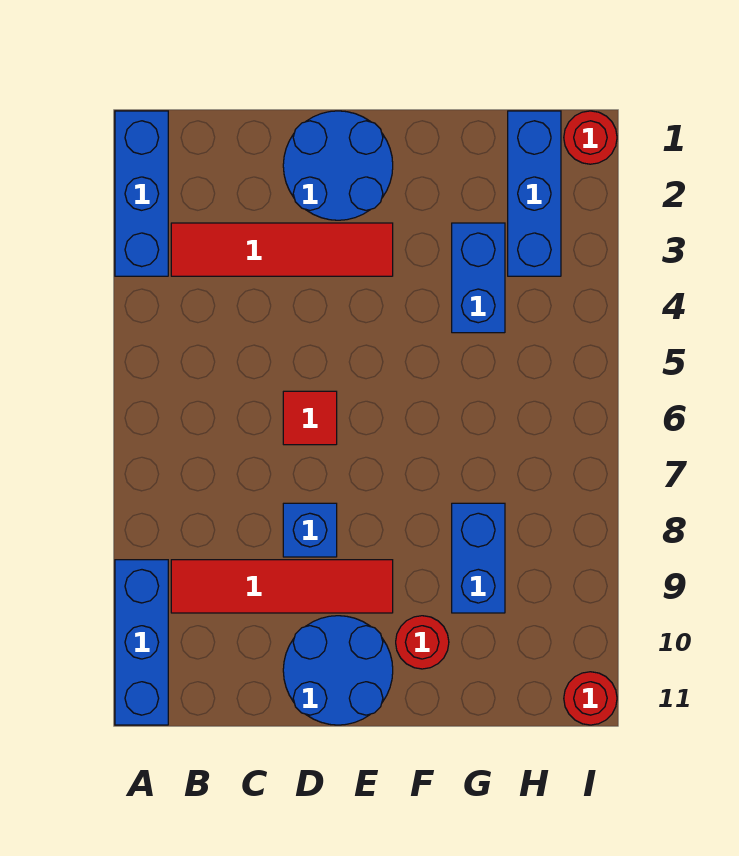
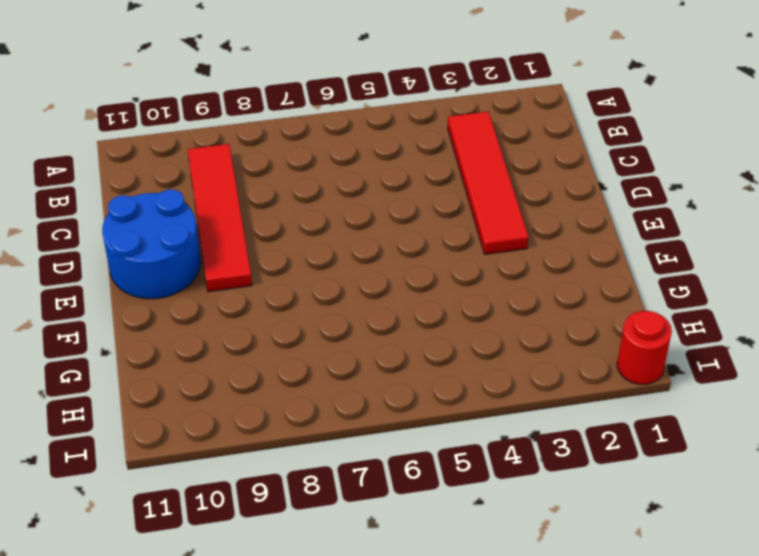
none -> blue brick A1:A3 level 1
none -> blue brick A9:A11 level 1
none -> blue round brick D1:E2 level 1

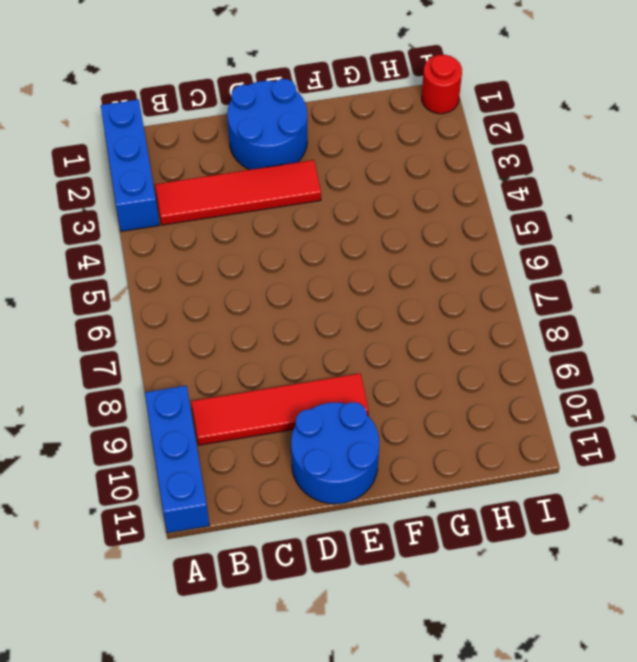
none -> red tile D6 level 1
none -> blue brick D8 level 1
none -> red round brick F10 level 1

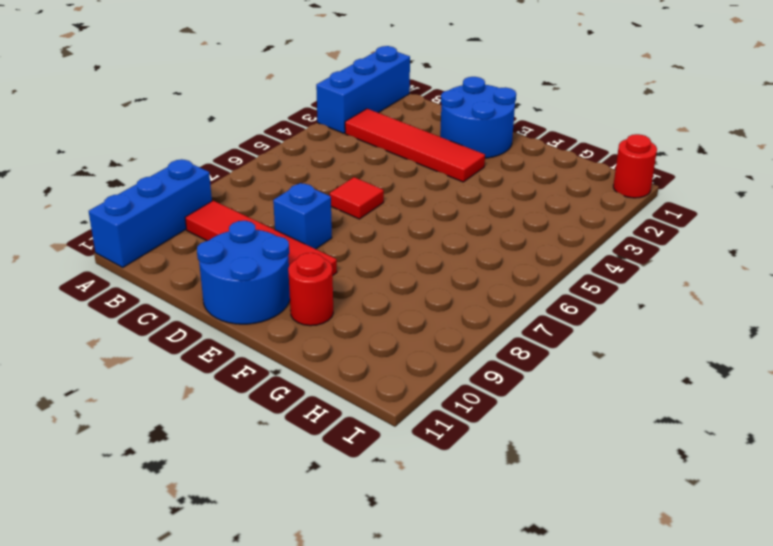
none -> blue brick G3:G4 level 1
none -> blue brick G8:G9 level 1
none -> blue brick H1:H3 level 1

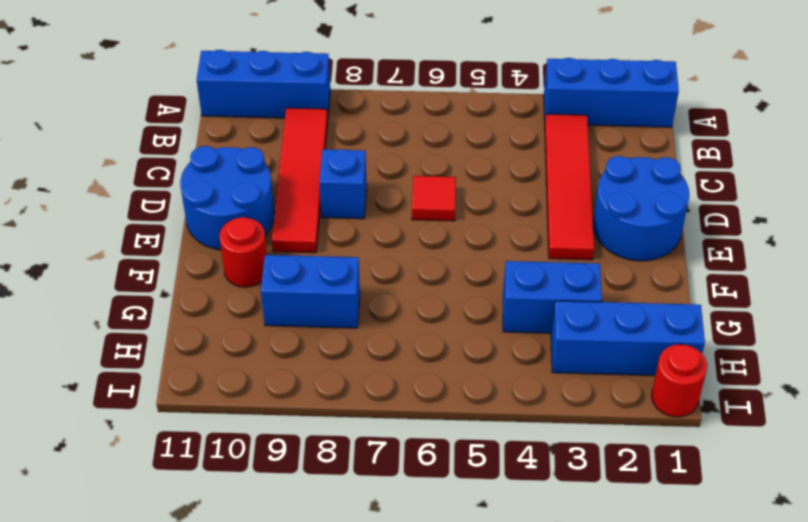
none -> red round brick I11 level 1

